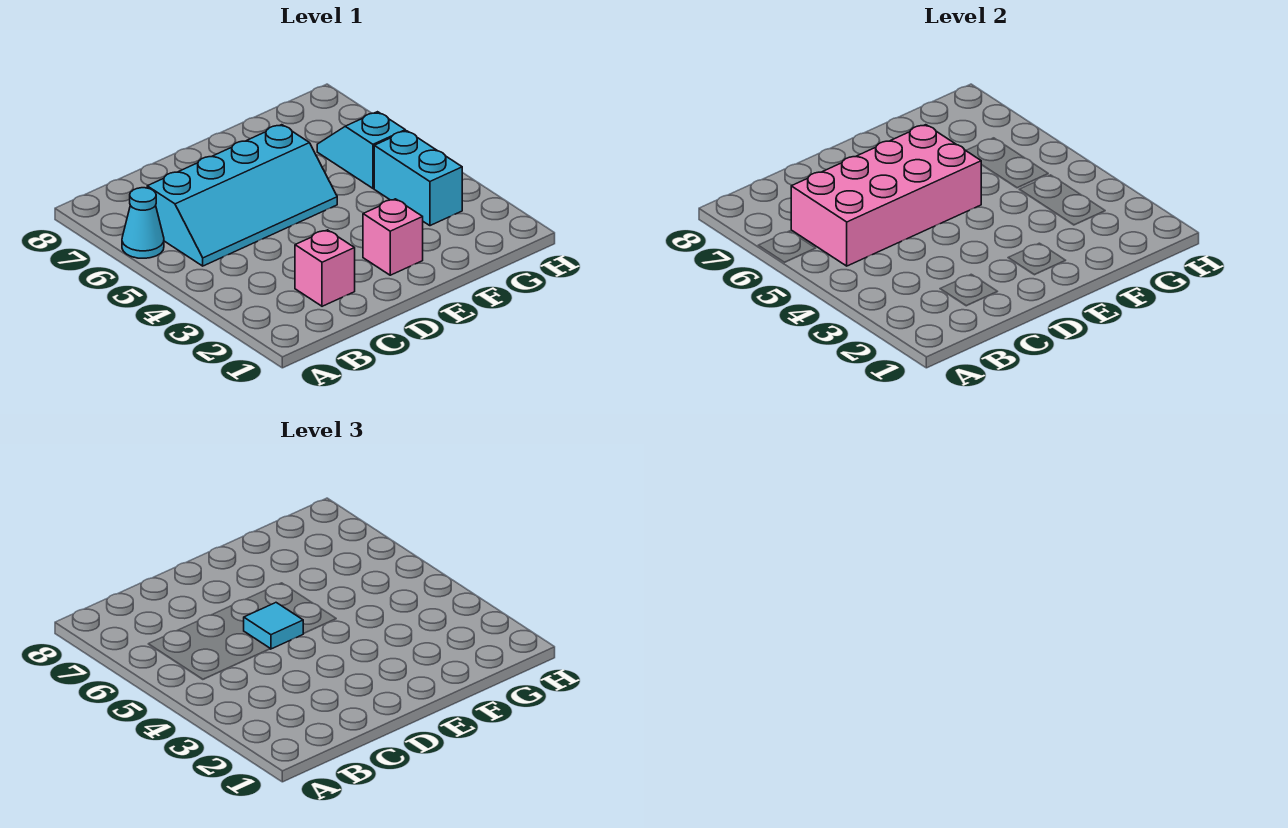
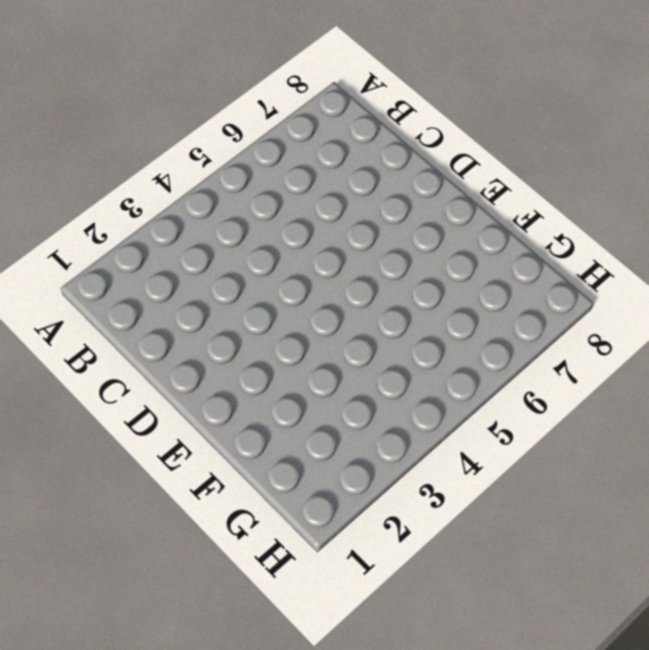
none -> cyan cone A6 level 1
none -> cyan slope B5:E6 level 1 top 6

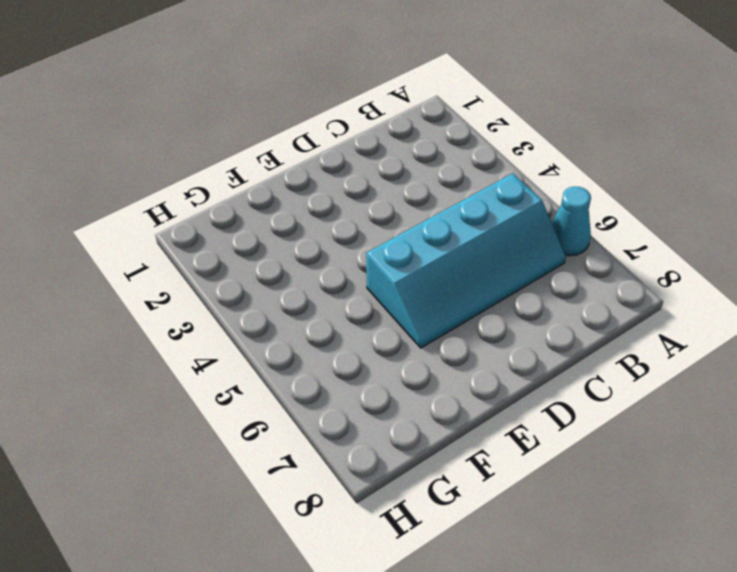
cyan slope B5:E6 level 1 top 5 -> cyan slope B5:E6 level 1 top 6
none -> pink brick C2 level 1
none -> pink brick E2 level 1

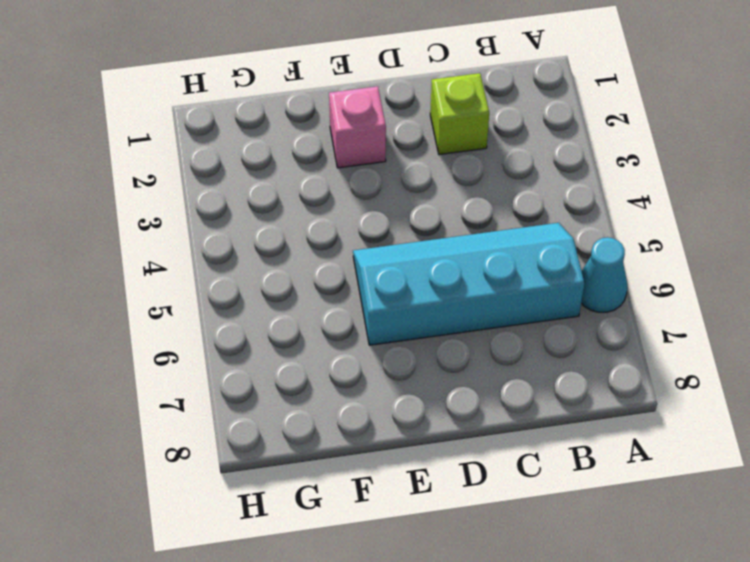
lime brick C2 level 1 -> pink brick C2 level 1
none -> cyan brick G3:G4 level 1
none -> cyan slope G5:G6 level 1 top 5

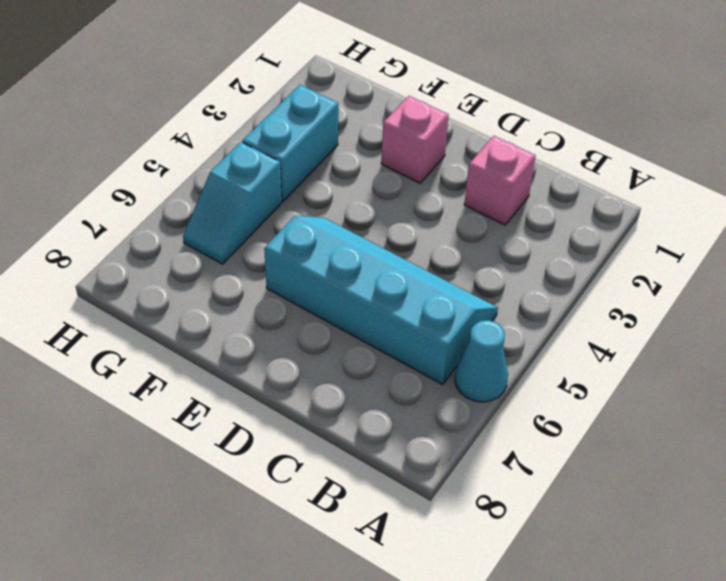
none -> pink brick B5:E6 level 2
none -> cyan tile D5 level 3

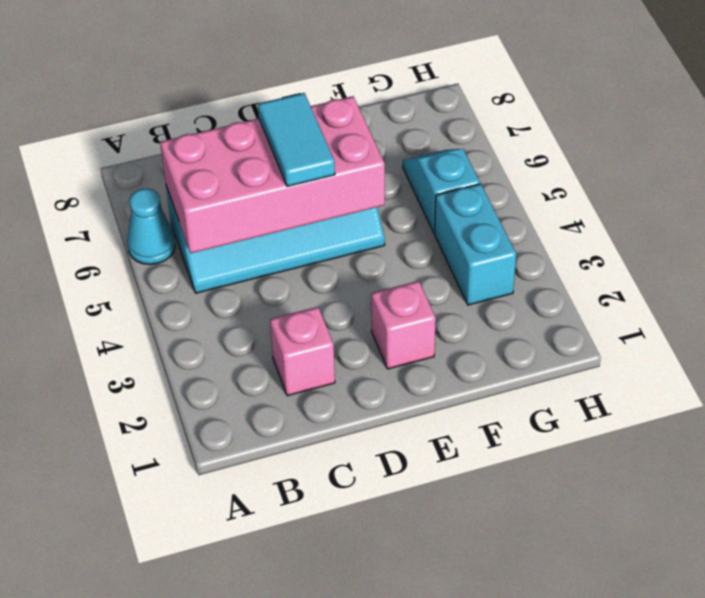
cyan tile D5:D6 level 3 -> cyan tile D5 level 3

